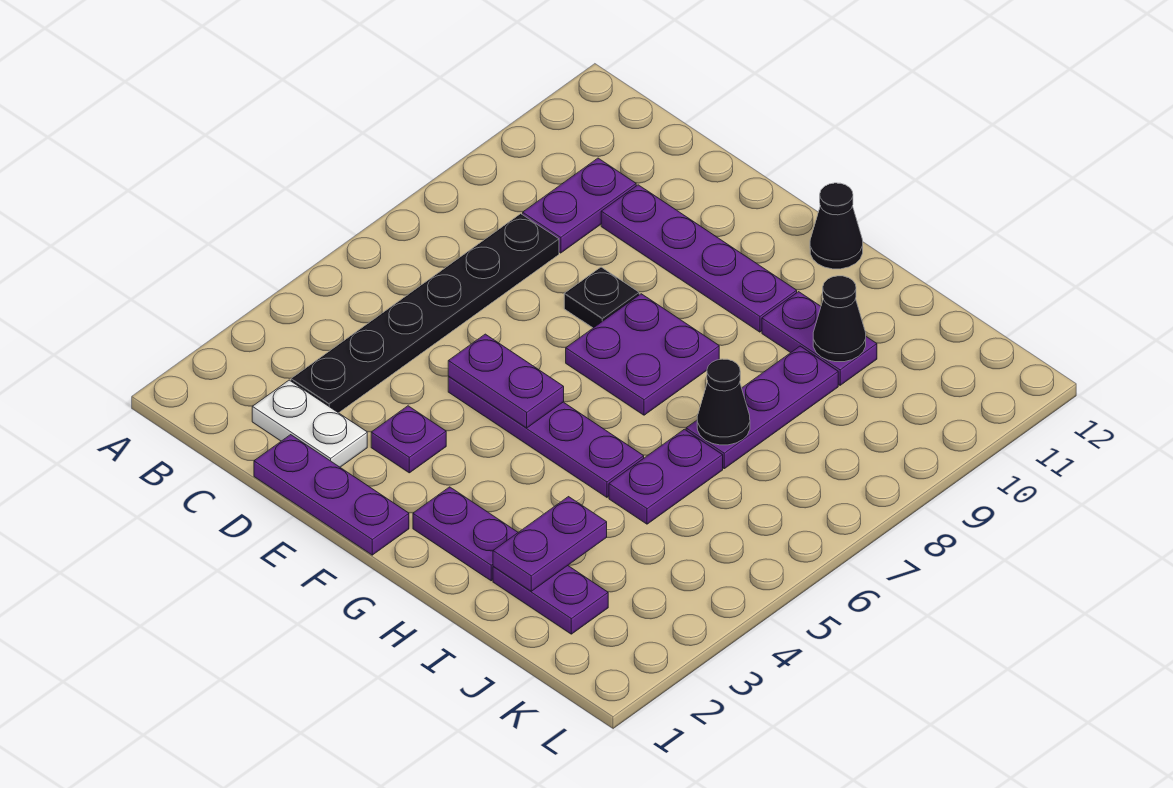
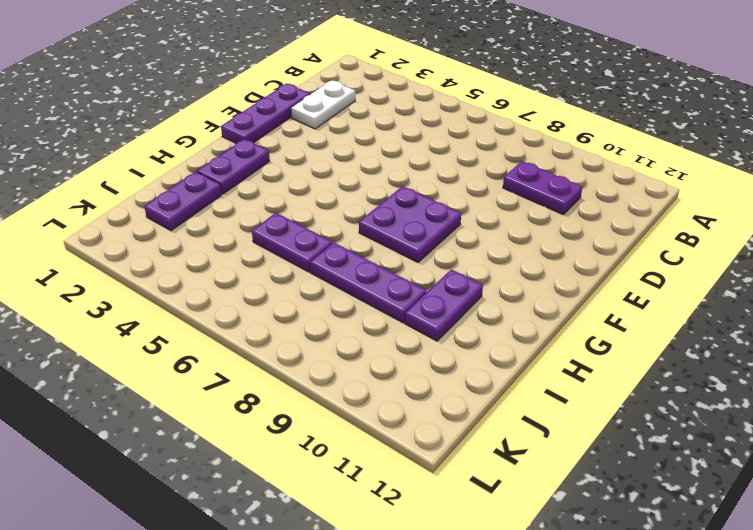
none -> black plate C3:C8 level 1
none -> purple plate D10:G10 level 1
none -> purple plate E3 level 1

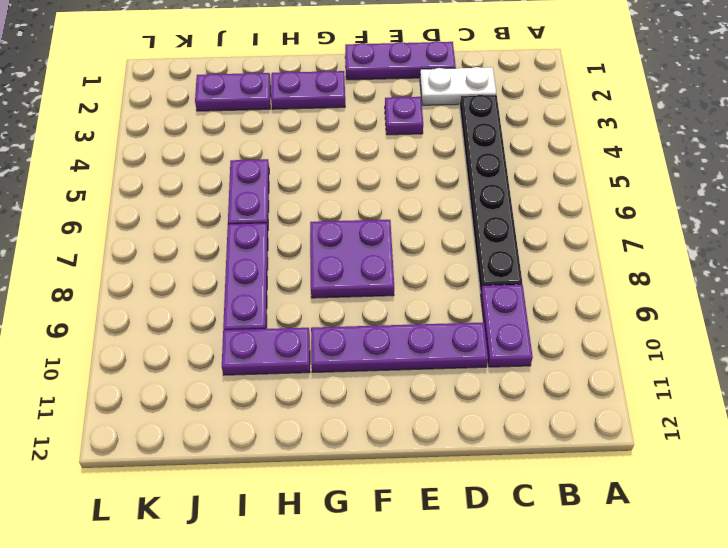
none -> purple plate E5:H5 level 1
none -> black plate E8 level 1
none -> black cone G12 level 1

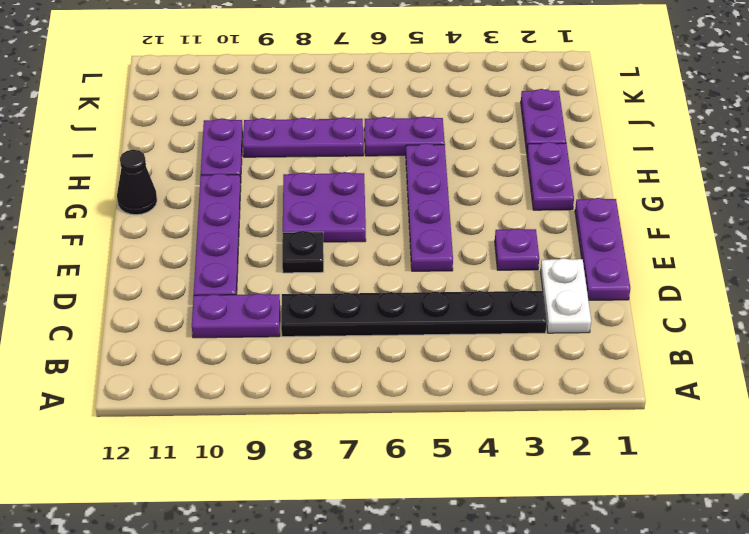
none -> purple plate E5:F5 level 2
none -> purple plate I2:I3 level 2
none -> black cone I7 level 2

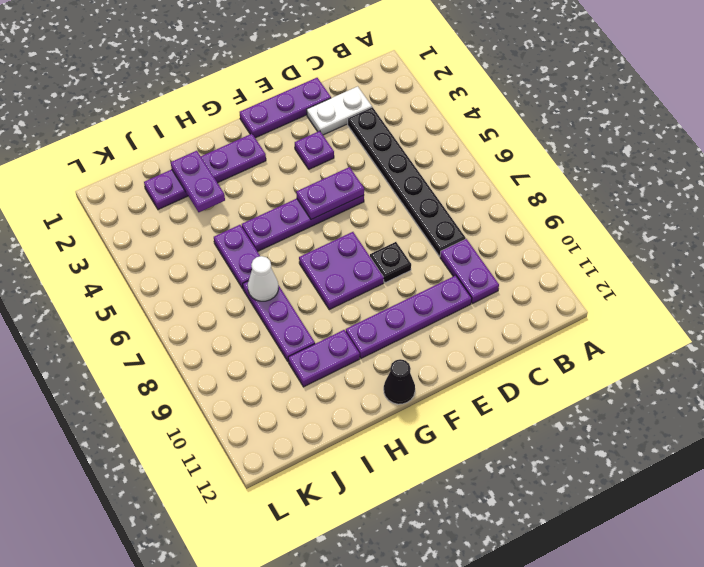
white cone I7 level 2 -> black cone I7 level 2
none -> black cone I10 level 2

